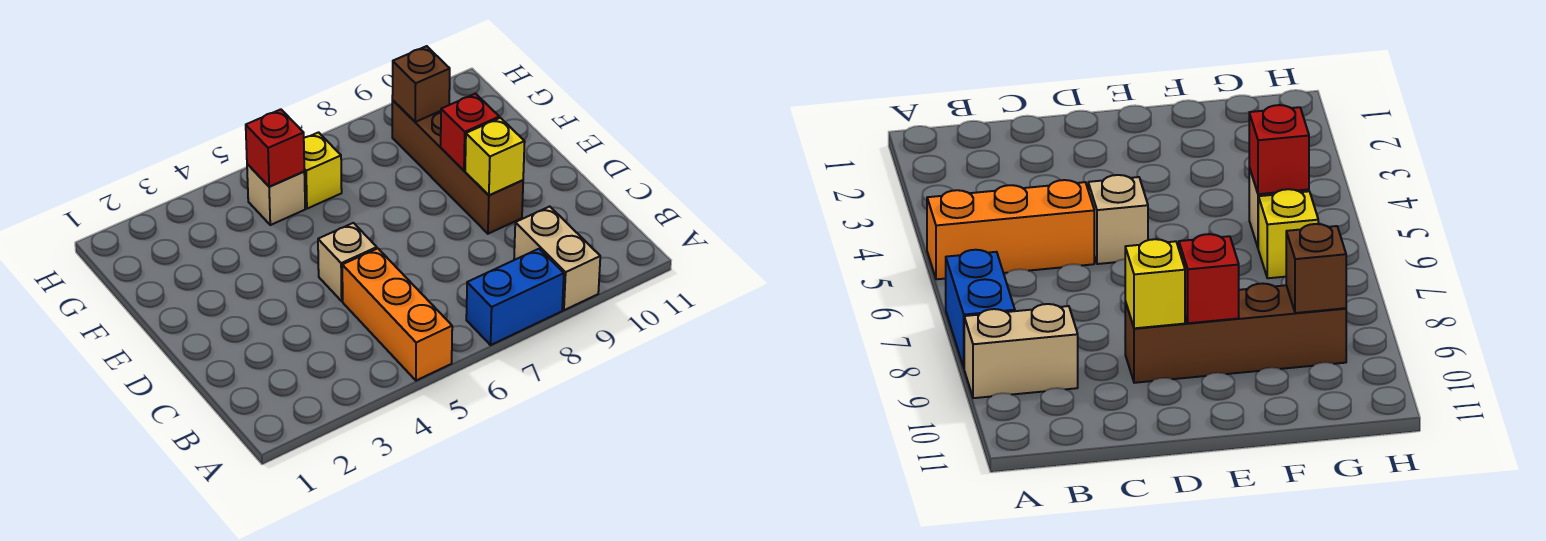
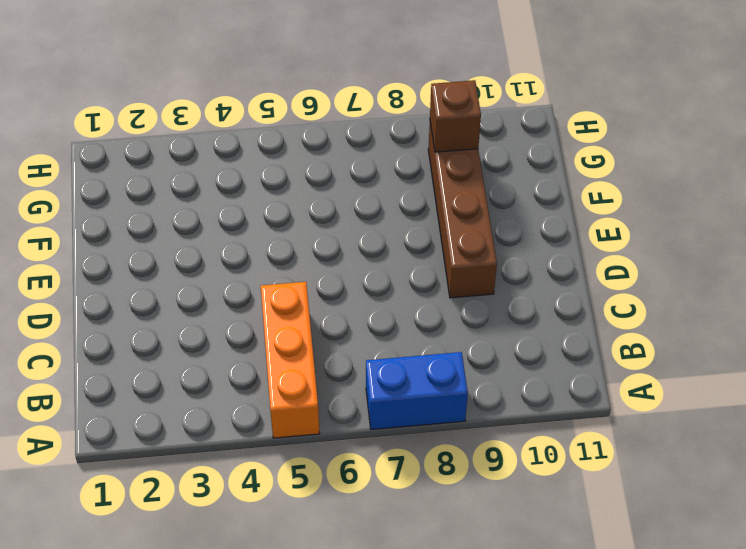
none -> tan brick A9:B9 level 1
none -> tan brick D5 level 1

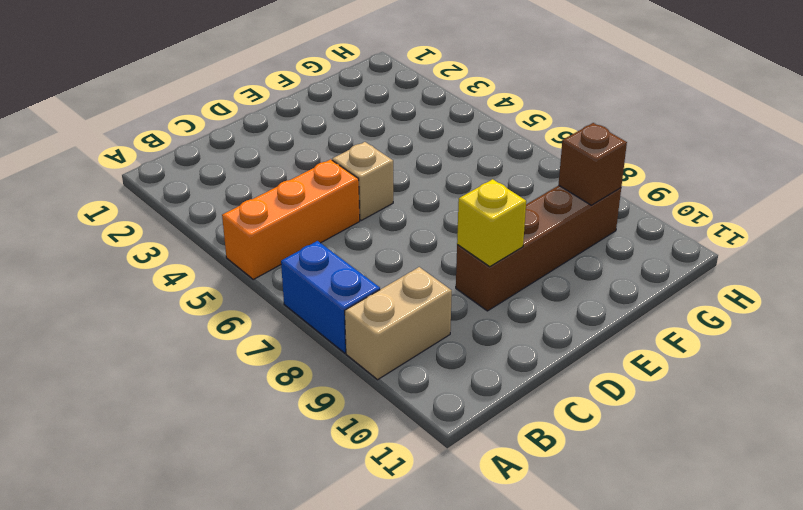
none -> tan brick G5 level 1
none -> yellow brick G6 level 1

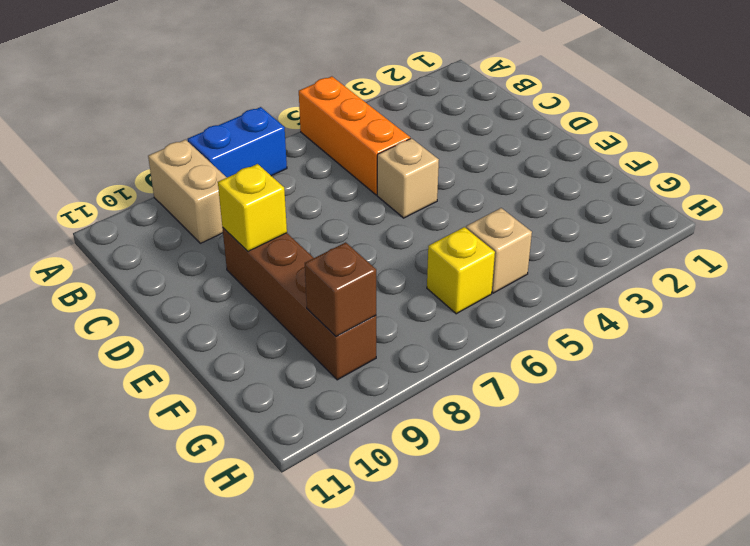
none -> red brick E9 level 2
none -> red brick G5 level 2

